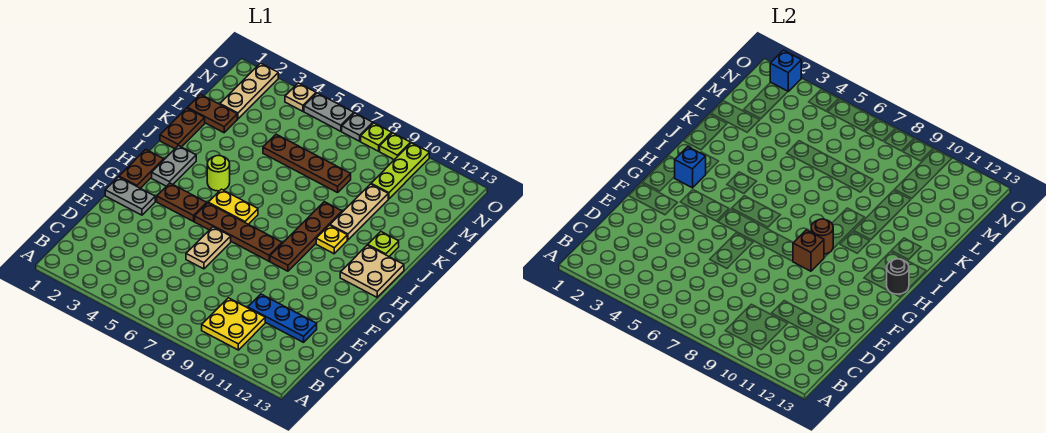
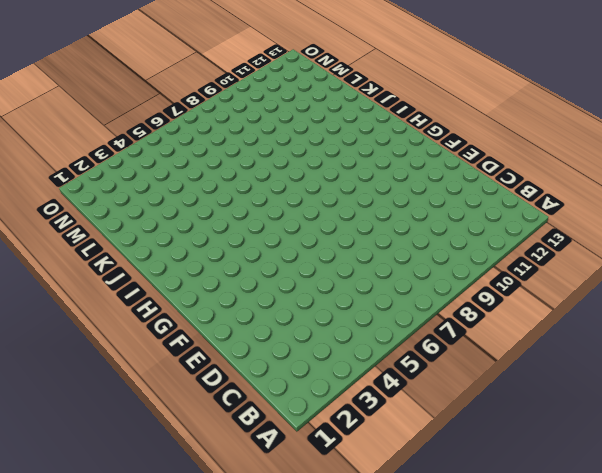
none -> yellow plate B9:C10 level 1
none -> blue plate D10:D12 level 1
none -> tan plate E6:F6 level 1
none -> grey plate F1:F2 level 1

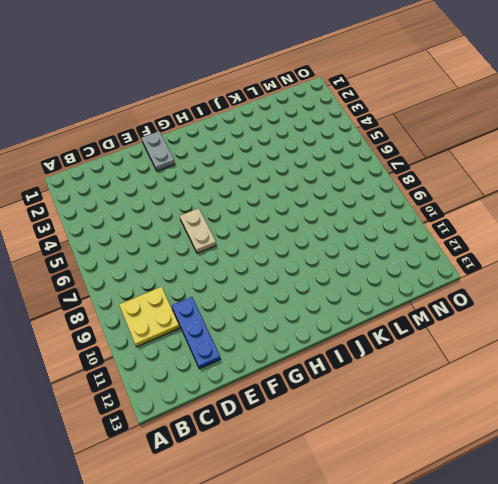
tan plate F6:F7 level 1 -> tan plate E6:F6 level 1
none -> brown plate G1:H1 level 1
none -> brown plate G3:G4 level 1
none -> brown plate G5:G8 level 1
none -> brown plate G9:J9 level 1

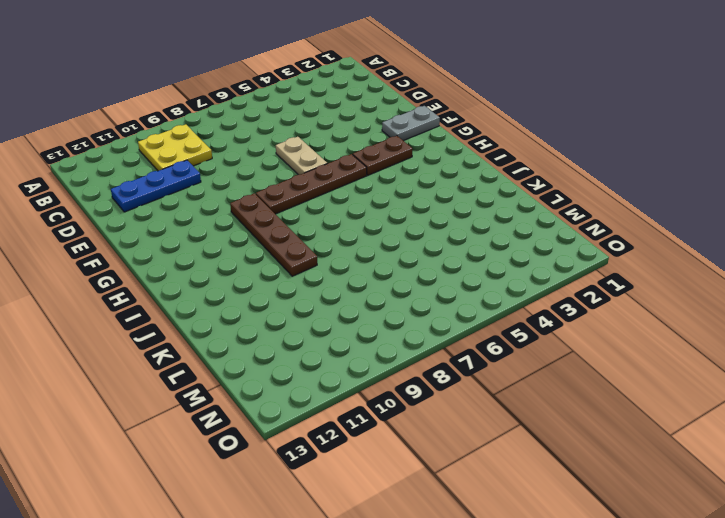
none -> brown plate G1:H1 level 1
none -> grey plate H2:I2 level 1
none -> yellow plate H5:H6 level 1
none -> tan plate H12:I13 level 1

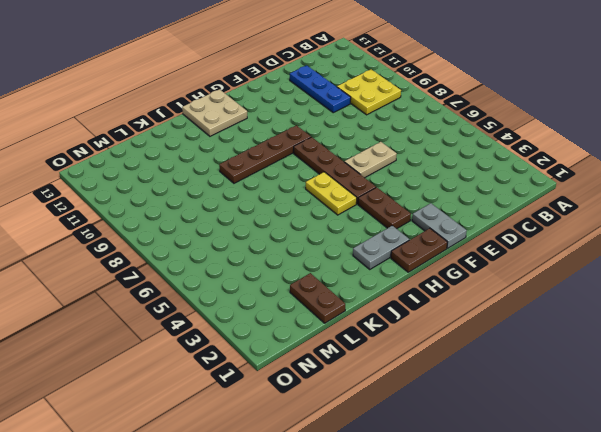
none -> lime round brick I4 level 1
none -> yellow plate I10 level 1
none -> brown plate J1:K1 level 1
none -> tan plate J10:L10 level 1

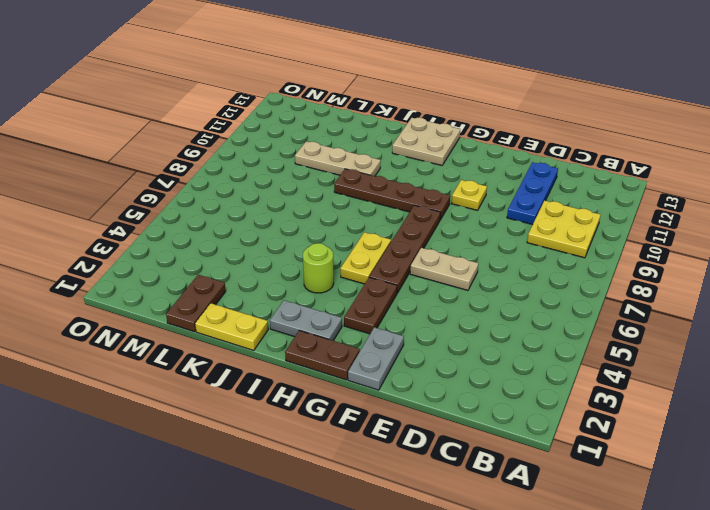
yellow plate F10 level 1 -> yellow plate I10 level 1
yellow plate J1:K1 level 1 -> brown plate J1:K1 level 1
none -> lime plate J12 level 1
none -> brown plate L5:L8 level 1
none -> tan plate M2:O2 level 1
none -> lime plate M10:O10 level 1

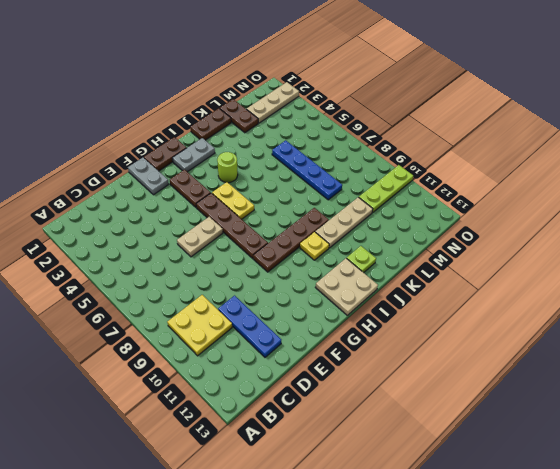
blue plate L5:L8 level 1 -> brown plate L5:L8 level 1
none -> tan plate O4 level 1
none -> grey plate O5:O6 level 1
none -> grey plate O7 level 1
none -> lime plate O8 level 1

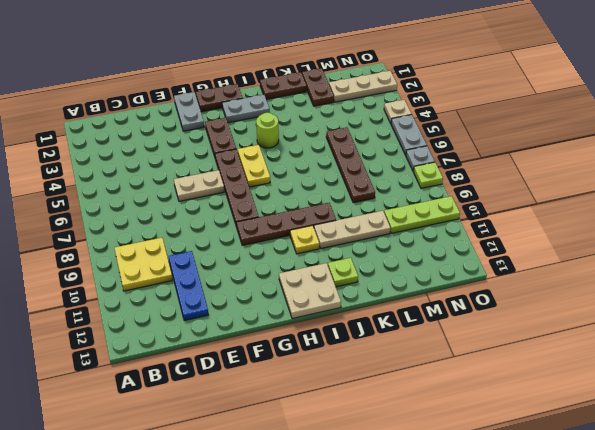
none -> lime plate O9 level 1
none -> brown brick G9 level 2
none -> blue brick H2 level 2
none -> brown round brick H9 level 2

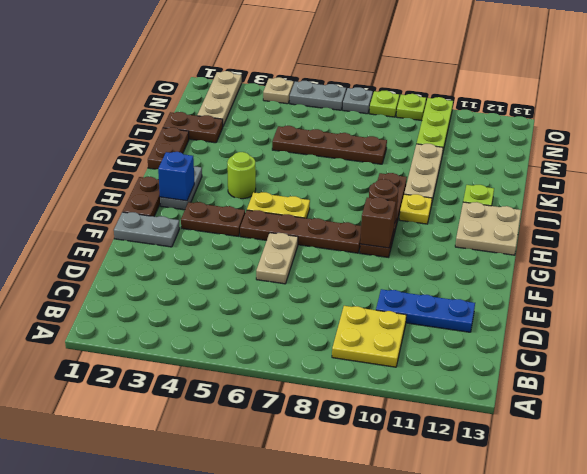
none -> black round brick H13 level 2
none -> blue brick O2 level 2

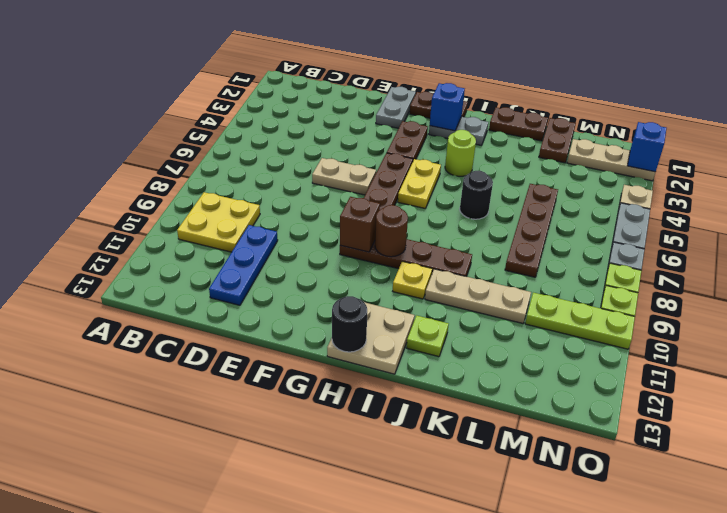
black round brick J6 level 1 -> none

